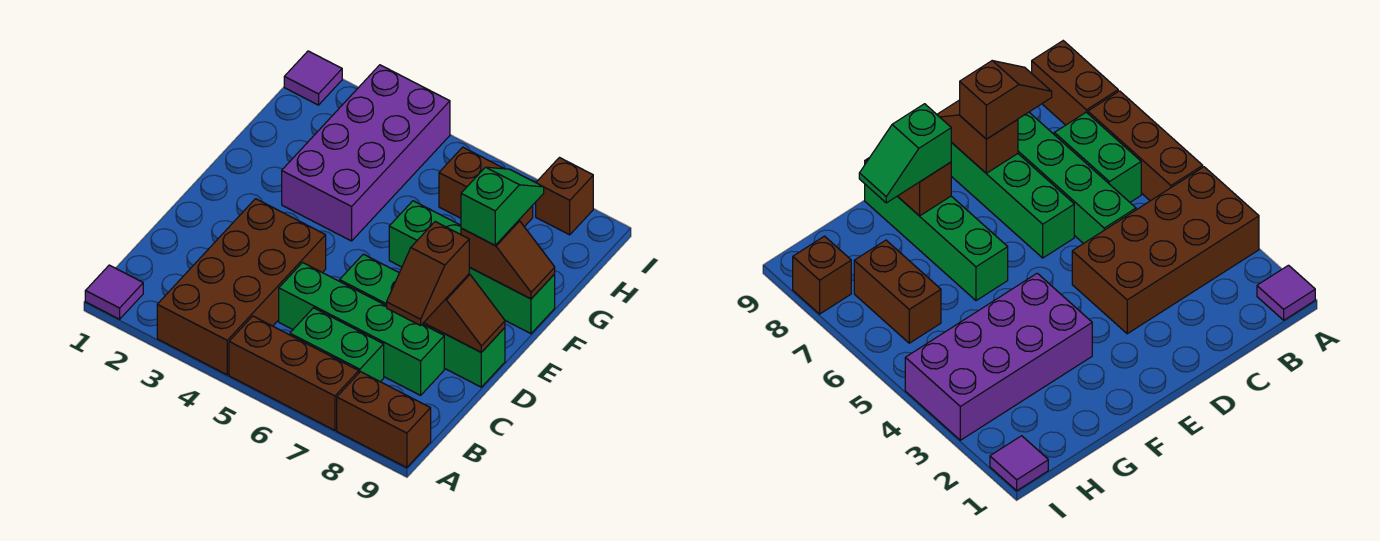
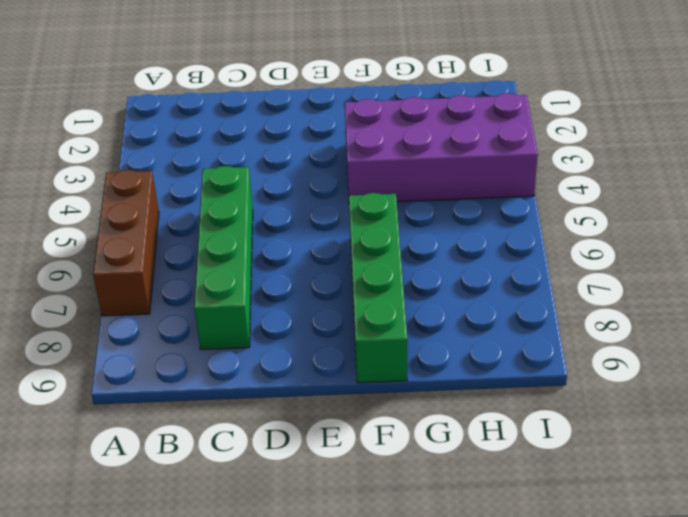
none -> purple tile A1 level 1
none -> brown brick A3:D4 level 1
none -> brown brick A8:A9 level 1

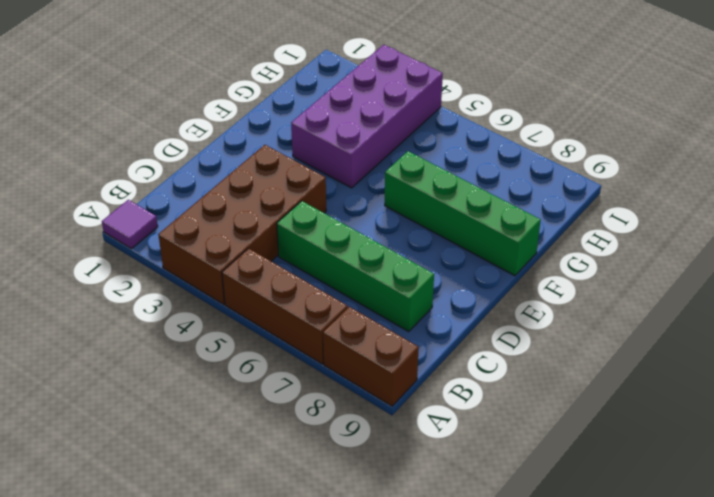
none -> green brick B6:B7 level 1
none -> green brick D6:D9 level 1
none -> brown brick H6:H7 level 1

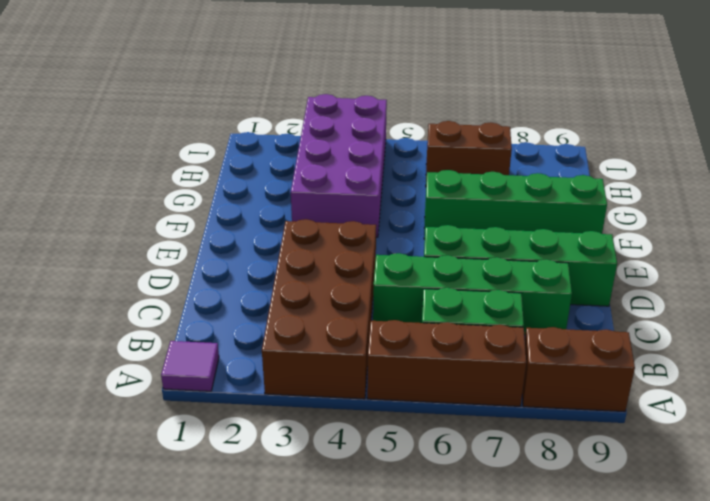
none -> purple tile I1 level 1
none -> brown brick I8 level 1
none -> brown slope D8:D9 level 2 top 8

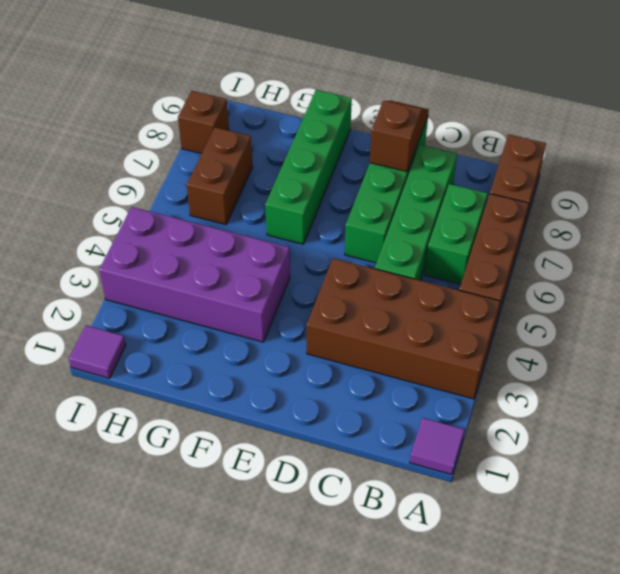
none -> brown slope F8:F9 level 2 top 8
none -> brown slope C8:D8 level 3 top D
none -> green slope F8:G8 level 3 top F

